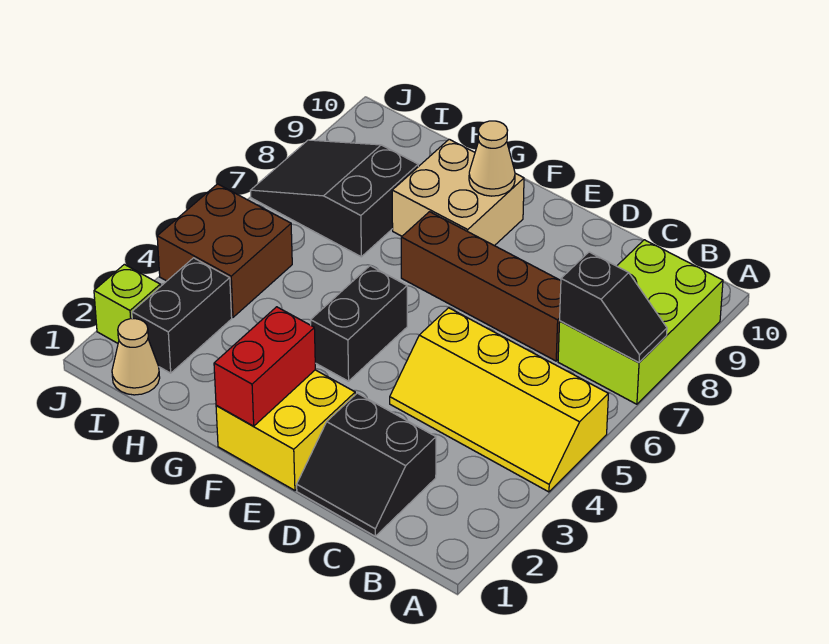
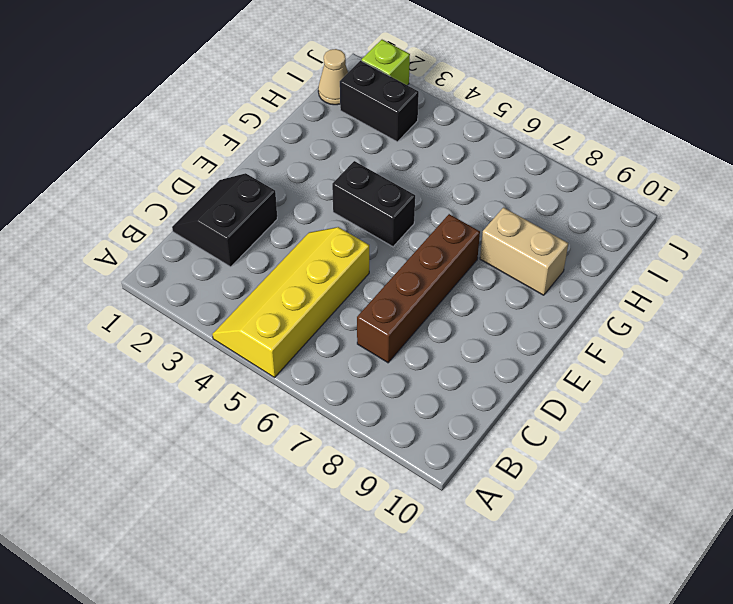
tan brick G8:G9 level 1 -> tan brick F8:G9 level 1
none -> lime brick A7:B9 level 1
none -> yellow brick E1:F2 level 1
none -> black slope H7:J8 level 1 top H

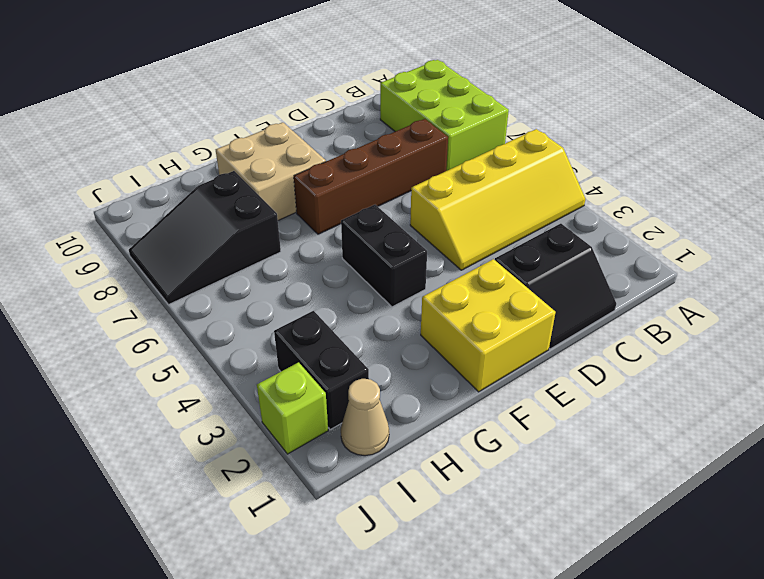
none -> brown brick I4:J5 level 1
none -> black slope A7:B7 level 2 top B
none -> red brick F1:F2 level 2

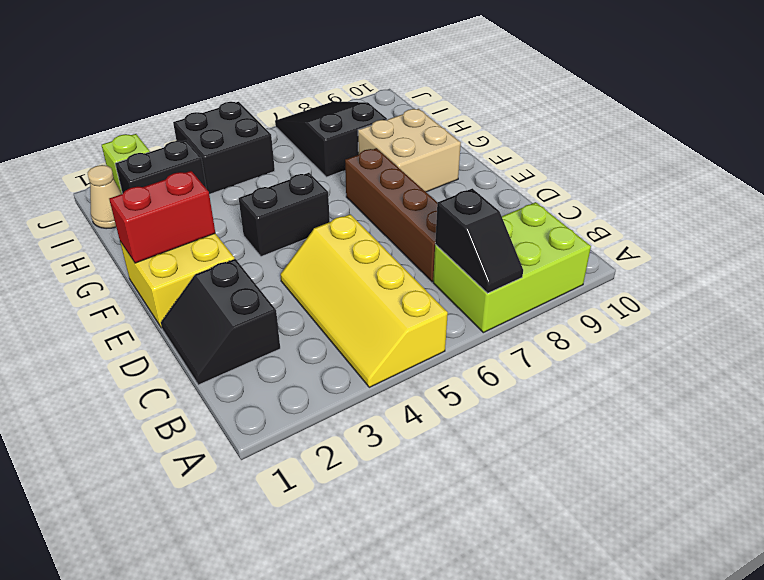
black brick I4:J5 level 1 -> brown brick I4:J5 level 1
none -> tan cone F9 level 2

